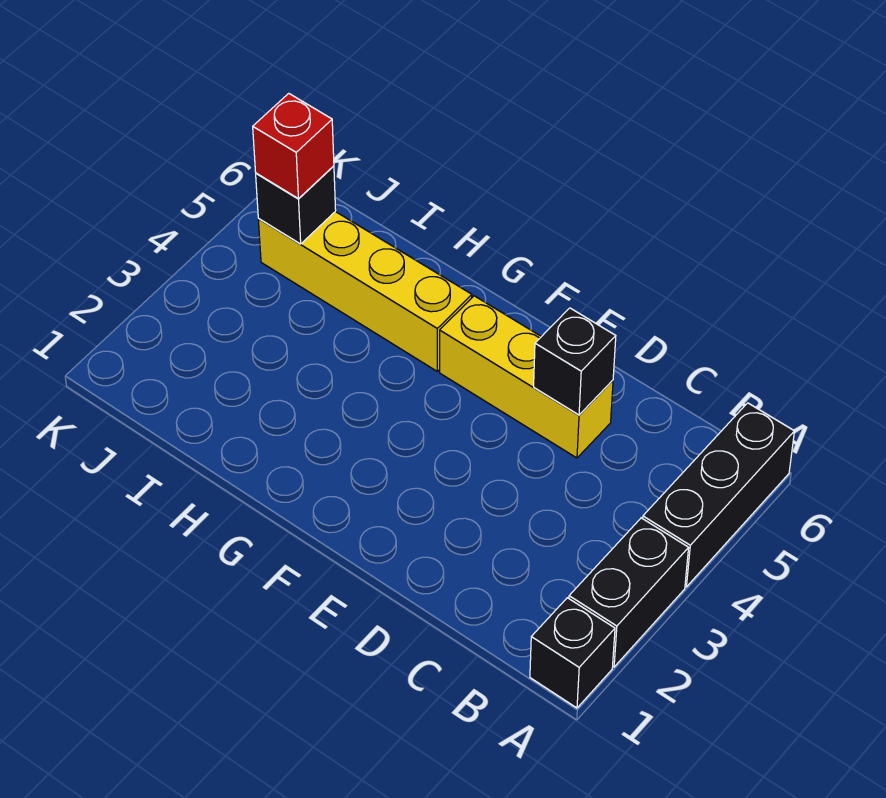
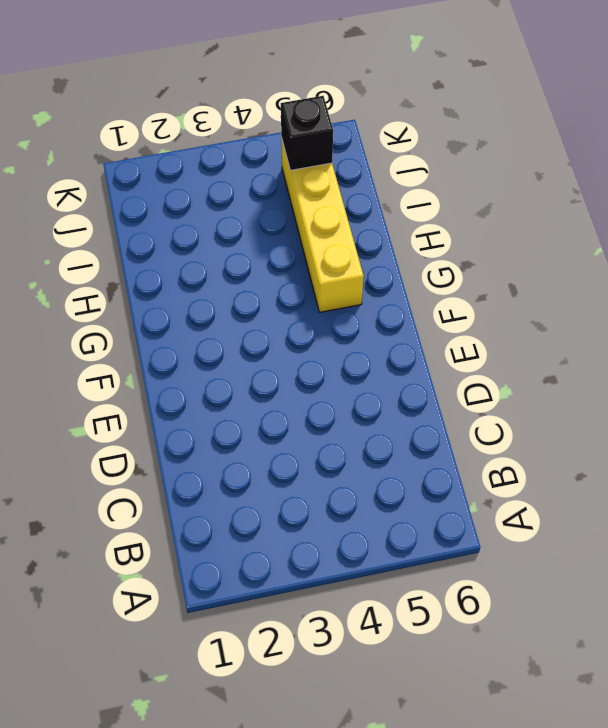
none -> black brick A1 level 1
none -> black brick A2:A3 level 1

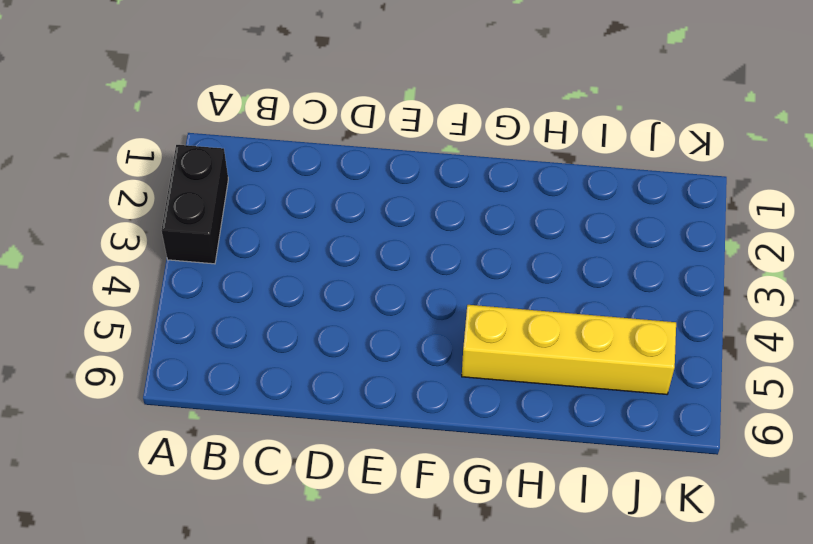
none -> black brick A1 level 1
none -> black brick A4:A6 level 1

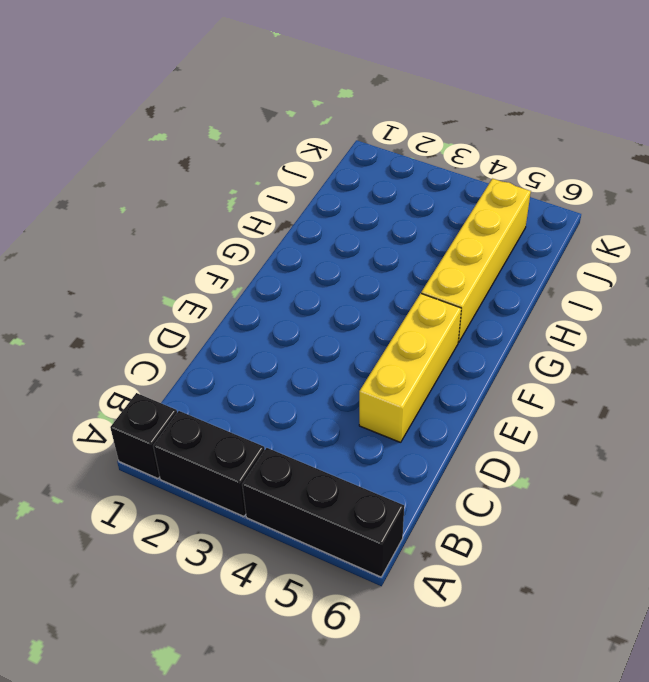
none -> black brick D5 level 2
none -> black brick J5 level 2

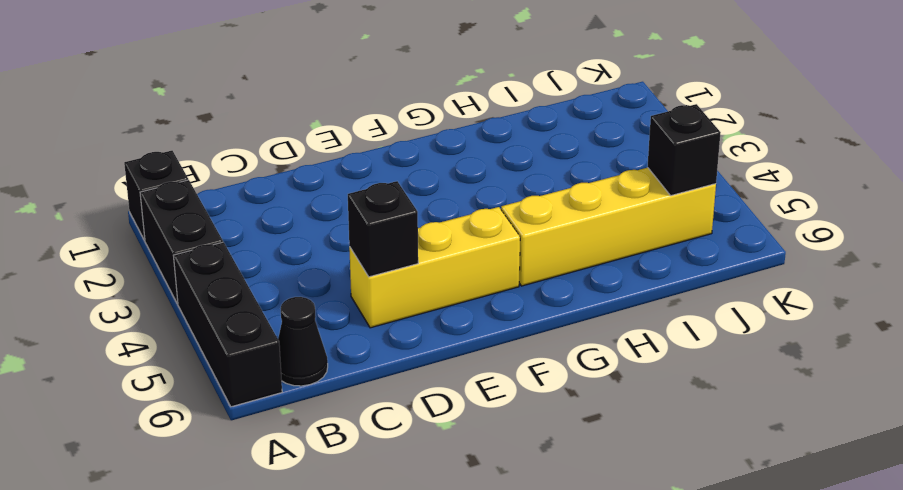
black cone B6 level 1 -> none
none -> red brick J5 level 3

